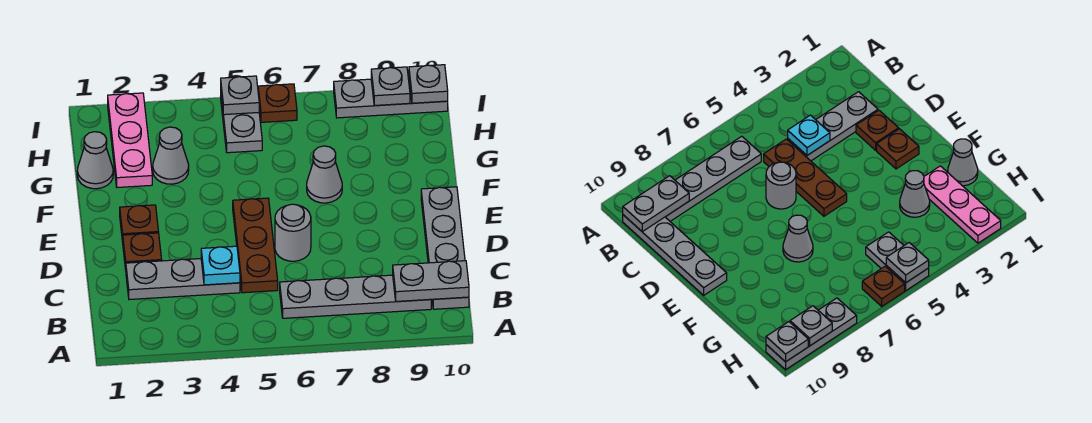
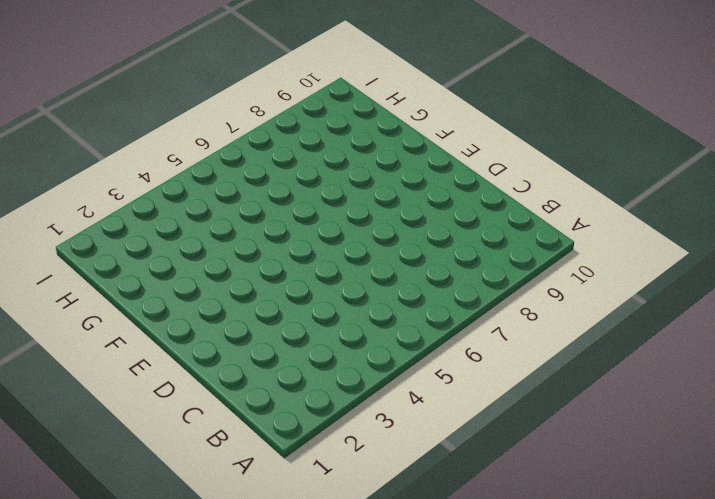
none -> grey plate B6:B9 level 1
none -> grey plate B10:E10 level 1
none -> grey plate C2:C4 level 1

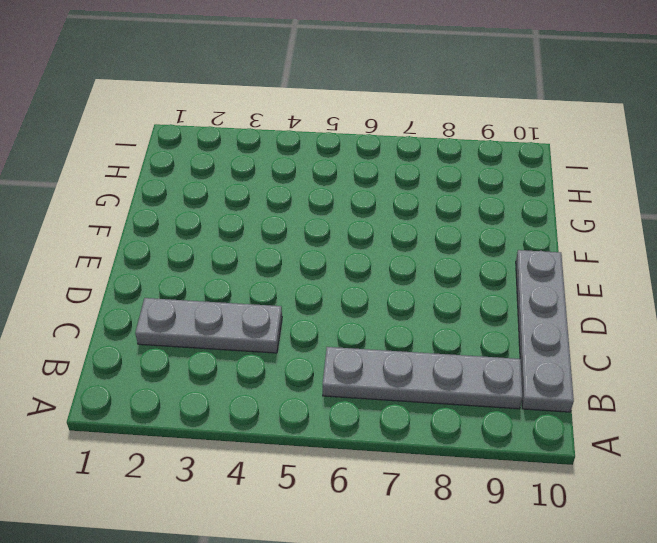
none -> brown plate C5:E5 level 1
none -> brown plate D2 level 1
none -> grey round brick D6 level 1

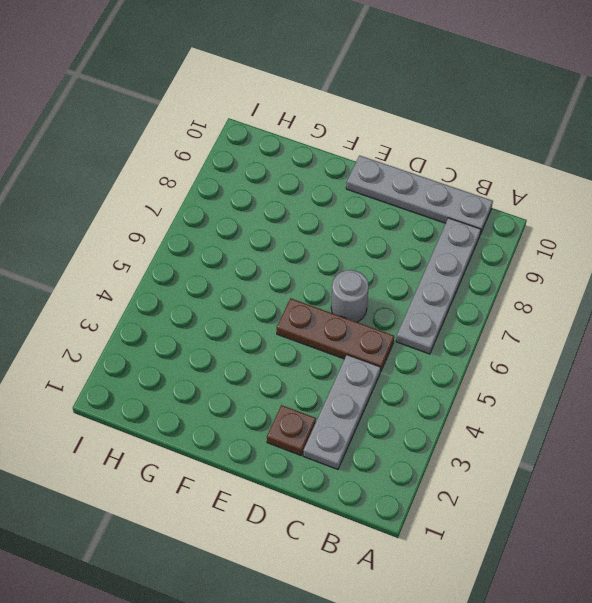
none -> brown plate E2 level 1
none -> grey cone F7 level 1
none -> grey cone G1 level 1

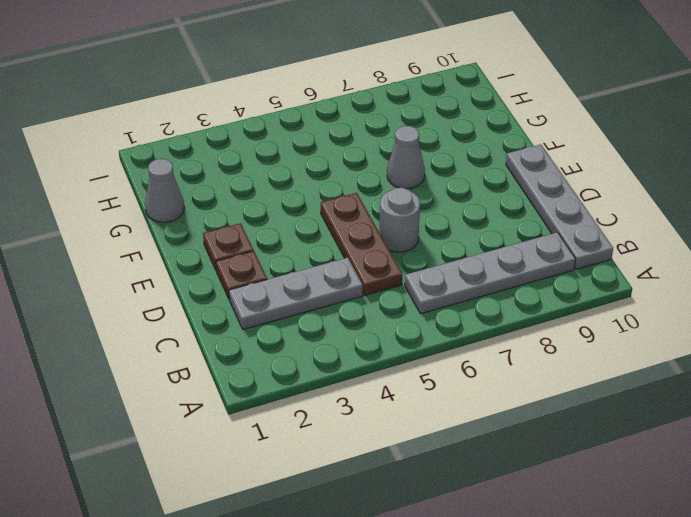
none -> pink plate G2:I2 level 1
none -> grey cone G3 level 1
none -> grey plate H5:I5 level 1

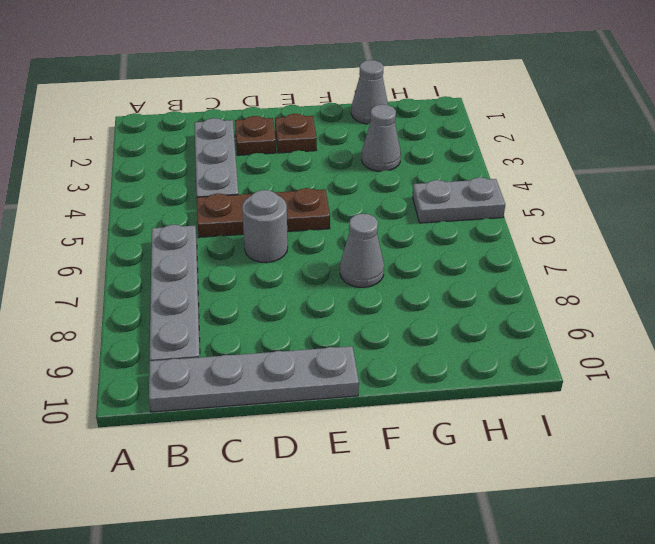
none -> pink plate G2:I2 level 1
none -> brown plate I6 level 1
none -> grey plate I8:I10 level 1

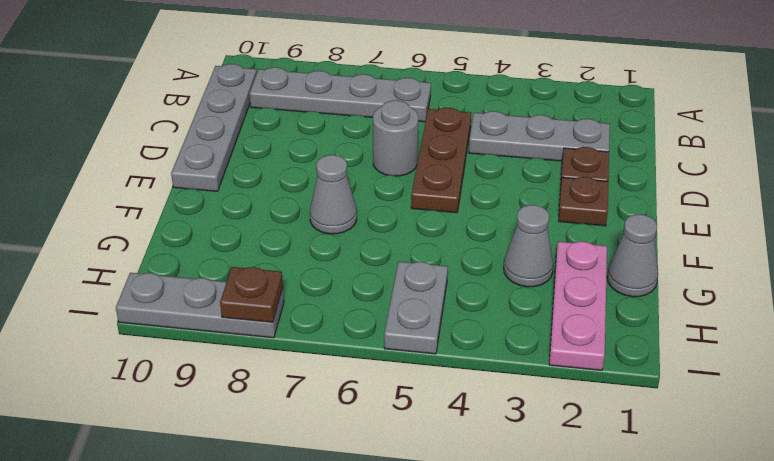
brown plate I8 level 2 -> brown plate I6 level 1
none -> grey plate B9:B10 level 2
none -> cyan plate C4 level 2
none -> grey plate I5 level 2

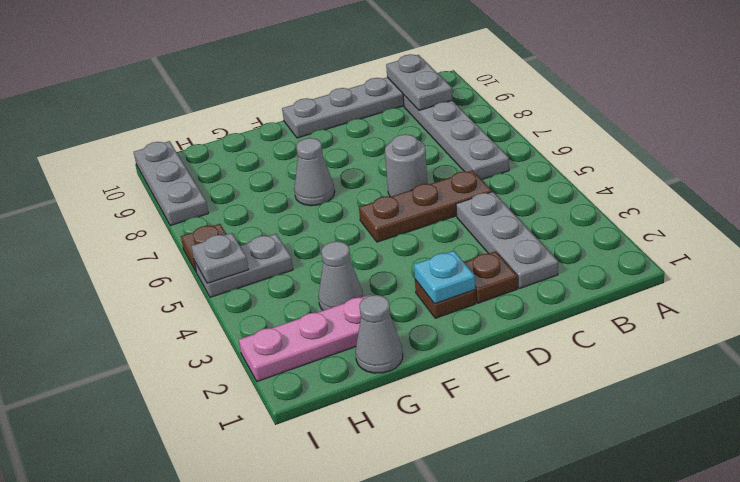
cyan plate E2 level 2 -> cyan plate C4 level 2
none -> grey plate I9 level 2
none -> grey plate I10 level 2

